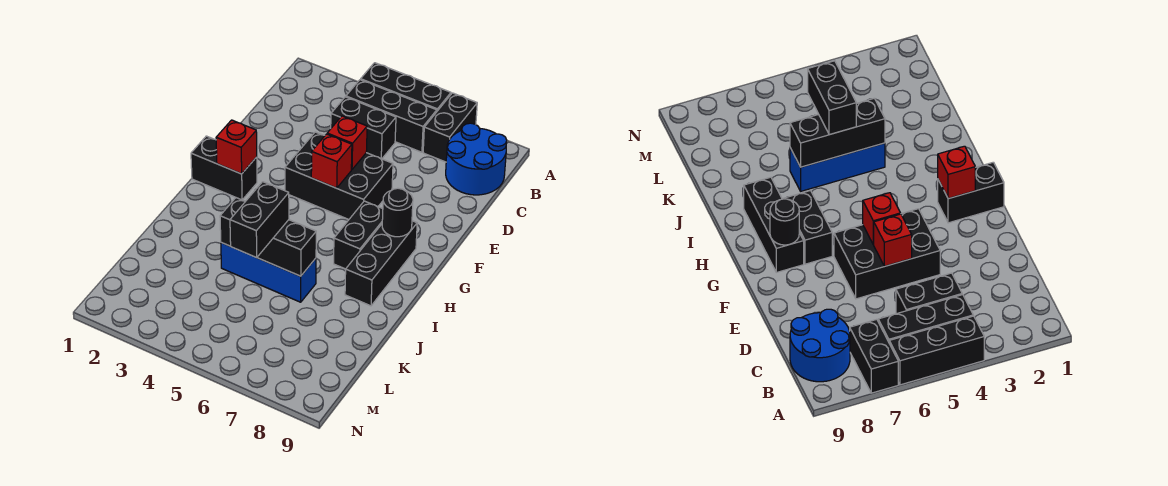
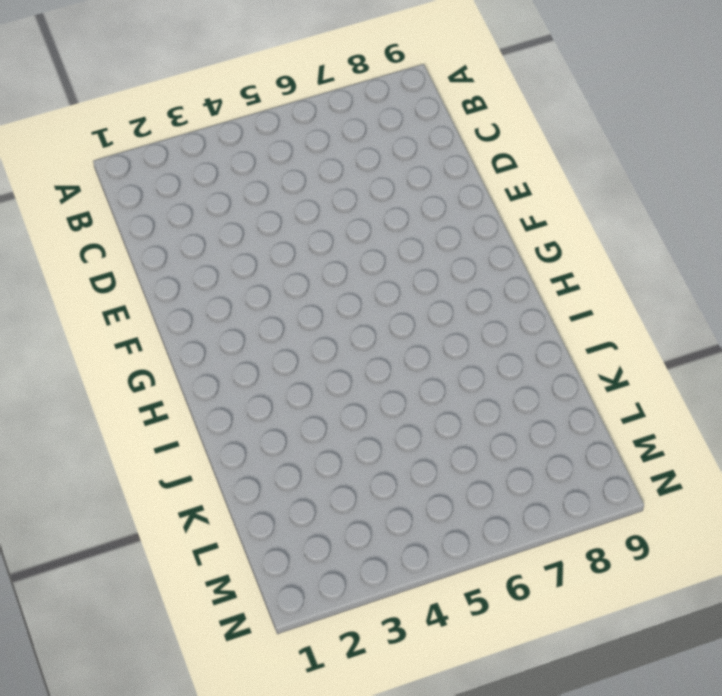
none -> black brick A4:A6 level 1
none -> black brick A7:B7 level 1
none -> black brick B4:B6 level 1

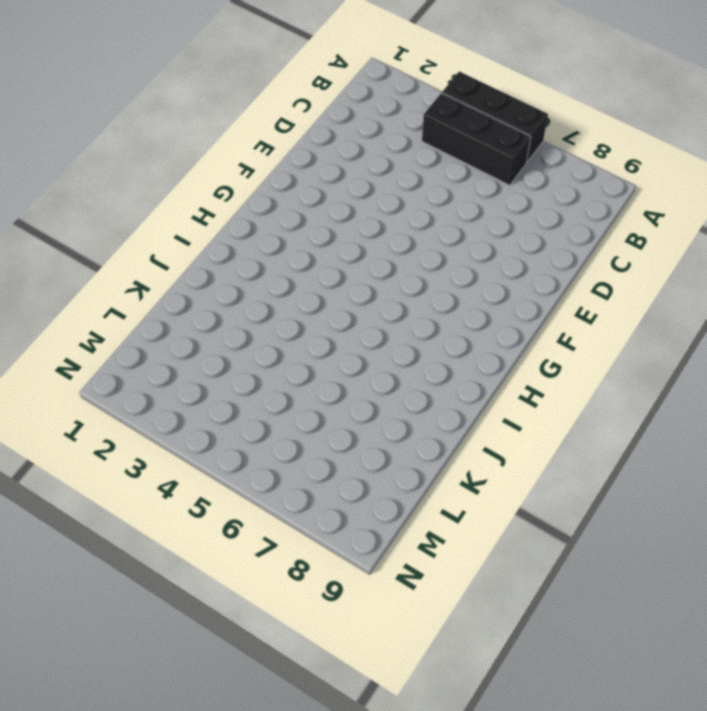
none -> black brick A7:B7 level 1
none -> blue round brick B8:C9 level 1
none -> black brick C4:C5 level 1

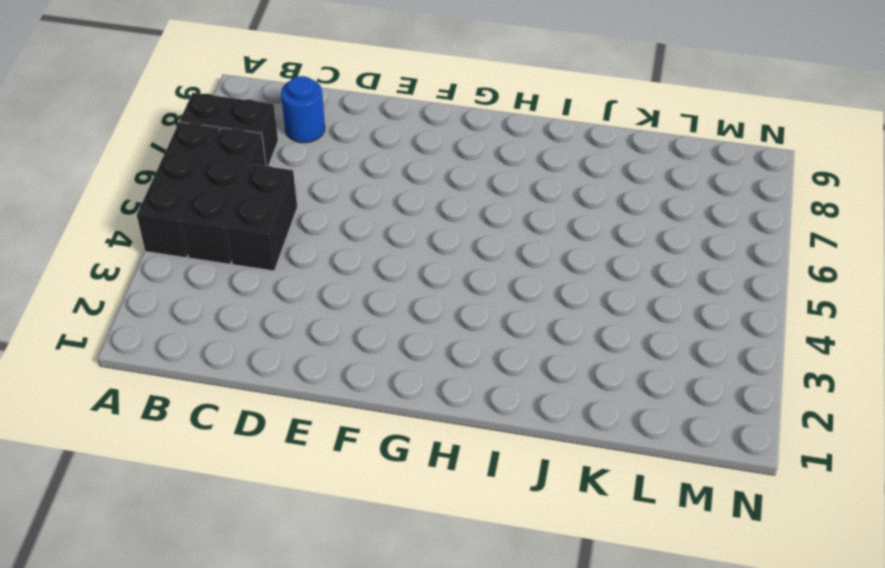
blue round brick C8 level 1 -> blue round brick B8:C9 level 1
none -> black brick E4:F6 level 1
none -> black brick G1:G2 level 1
none -> black brick G7:H7 level 1

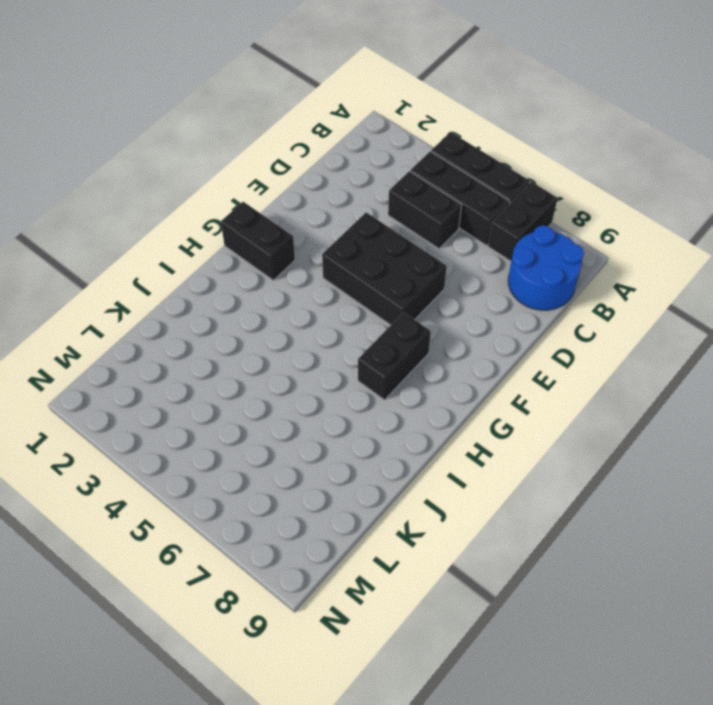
none -> black brick G8:I8 level 1
none -> blue brick J4:J6 level 1
none -> red brick E5 level 2

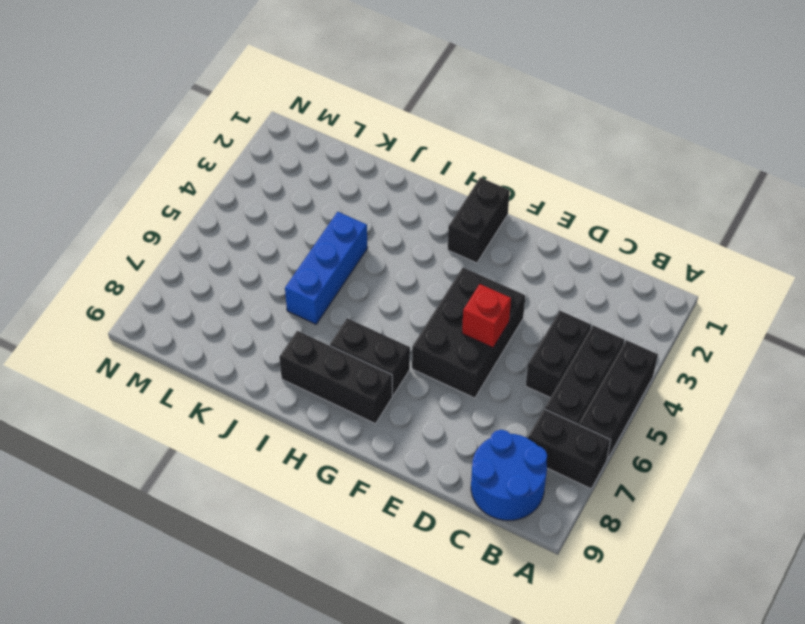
none -> red brick F5 level 2
none -> red brick G2 level 2
none -> black round brick G8 level 2

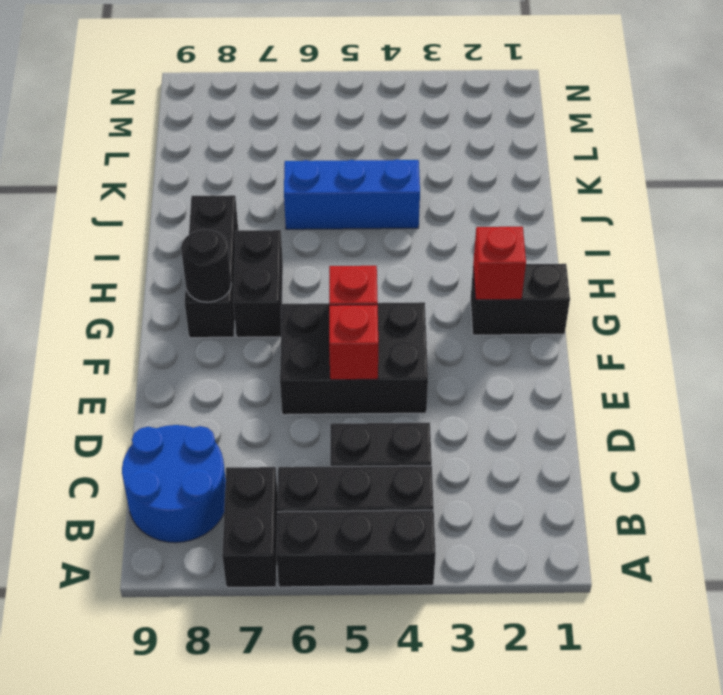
none -> black brick J4:J6 level 2
none -> black brick J5:K5 level 3

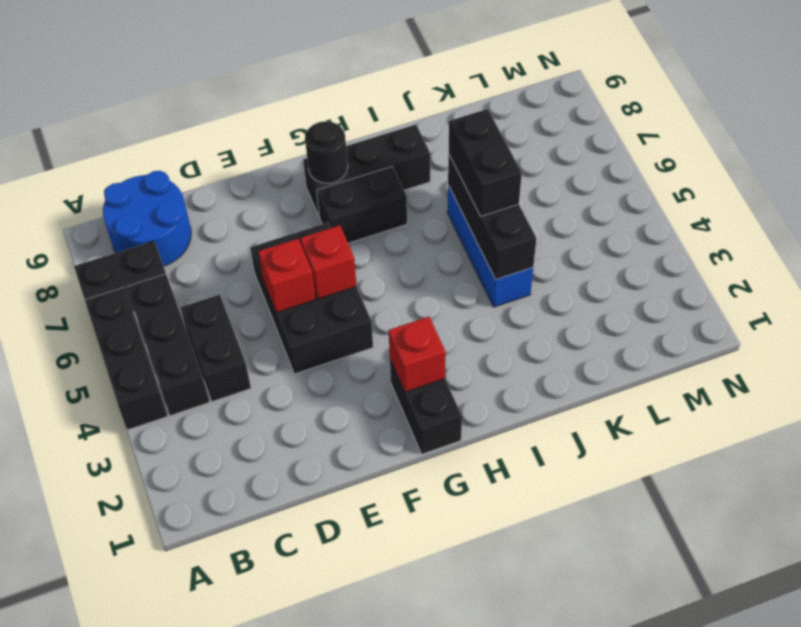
black brick J5:J6 level 3 -> black brick J5:K5 level 3

